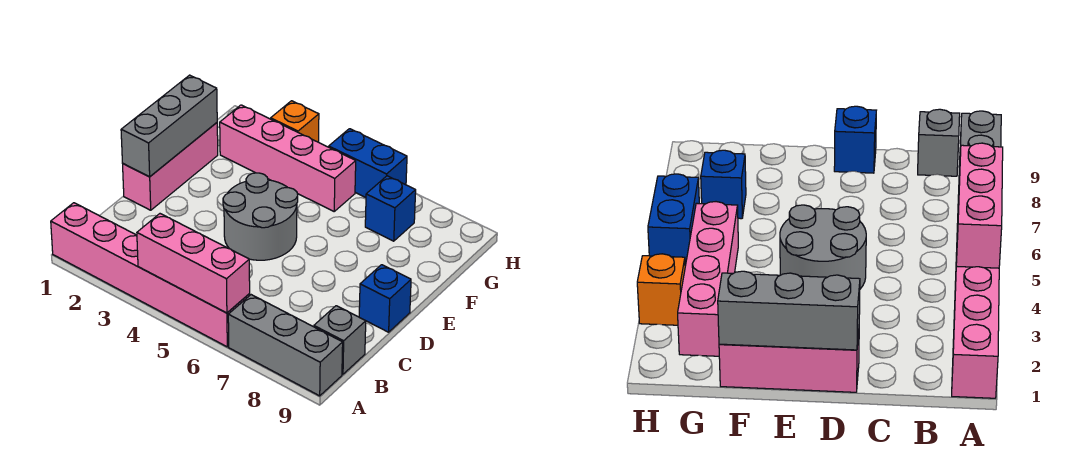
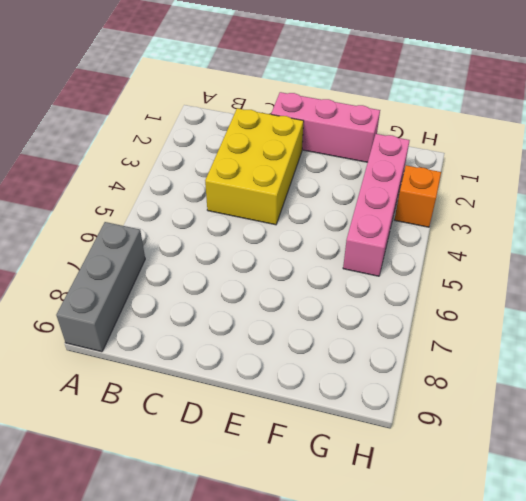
yellow brick C2:D4 level 1 -> grey round brick D4:E5 level 1
none -> pink brick A1:A6 level 1
none -> grey brick B9 level 1
none -> blue brick D9 level 1

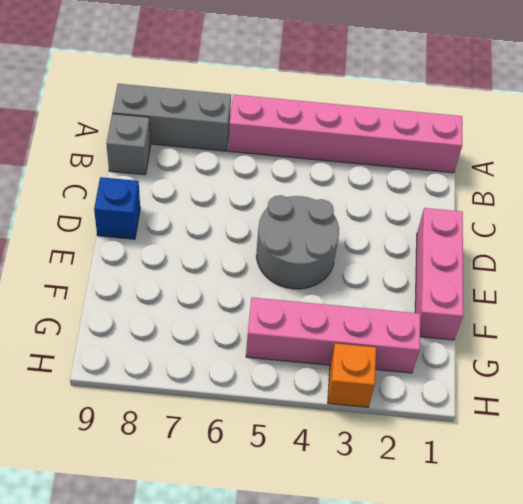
none -> blue brick G7 level 1
none -> blue brick H5:H6 level 1
none -> pink brick A4:A6 level 2

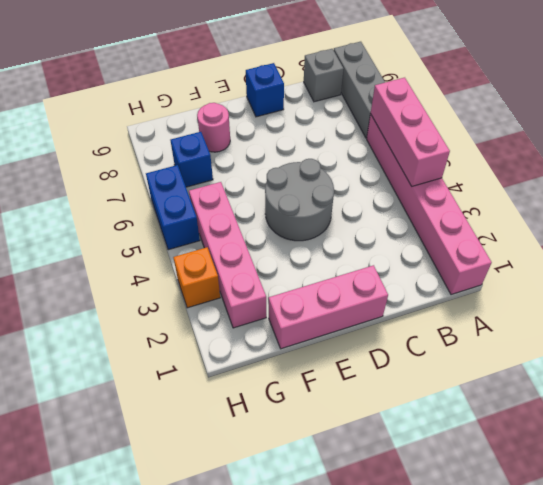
pink round brick F8 level 1 -> none
none -> grey brick D1:F1 level 2

